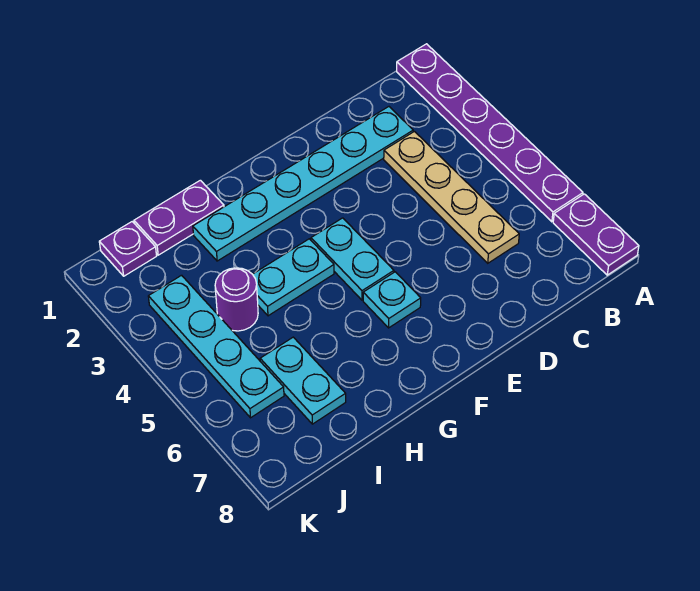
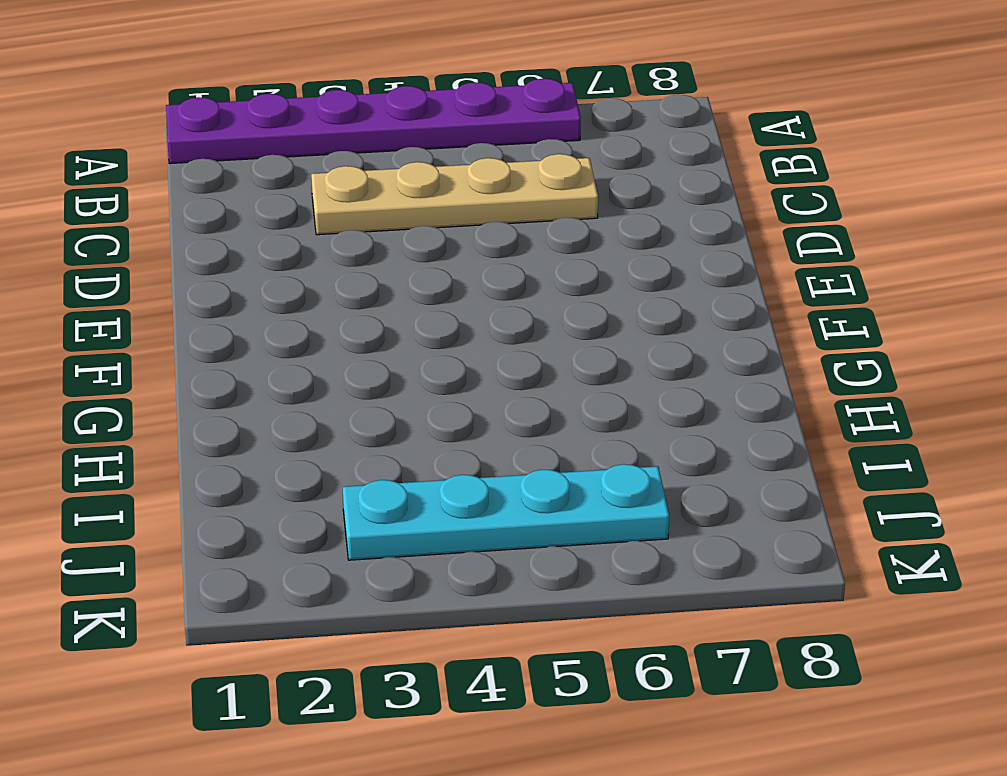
none -> purple plate A7:A8 level 1
none -> cyan plate C2:H2 level 1
none -> cyan plate F4:F5 level 1

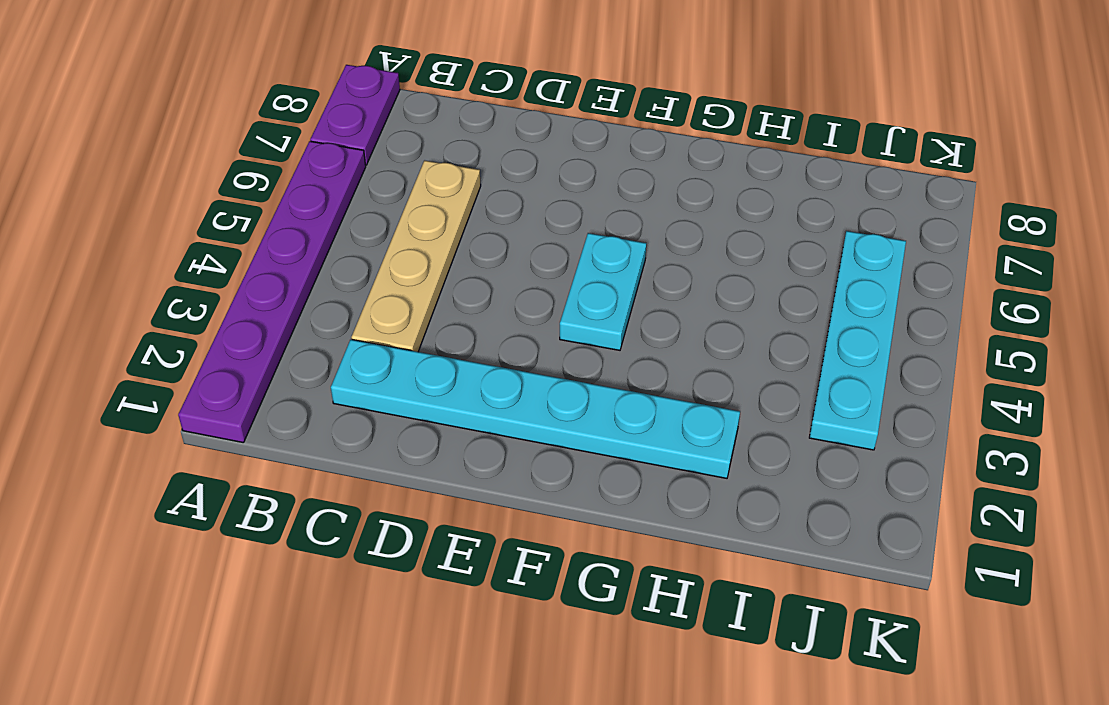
none -> cyan plate F6 level 1
none -> cyan plate G4:H4 level 1
none -> purple plate H1:I1 level 1

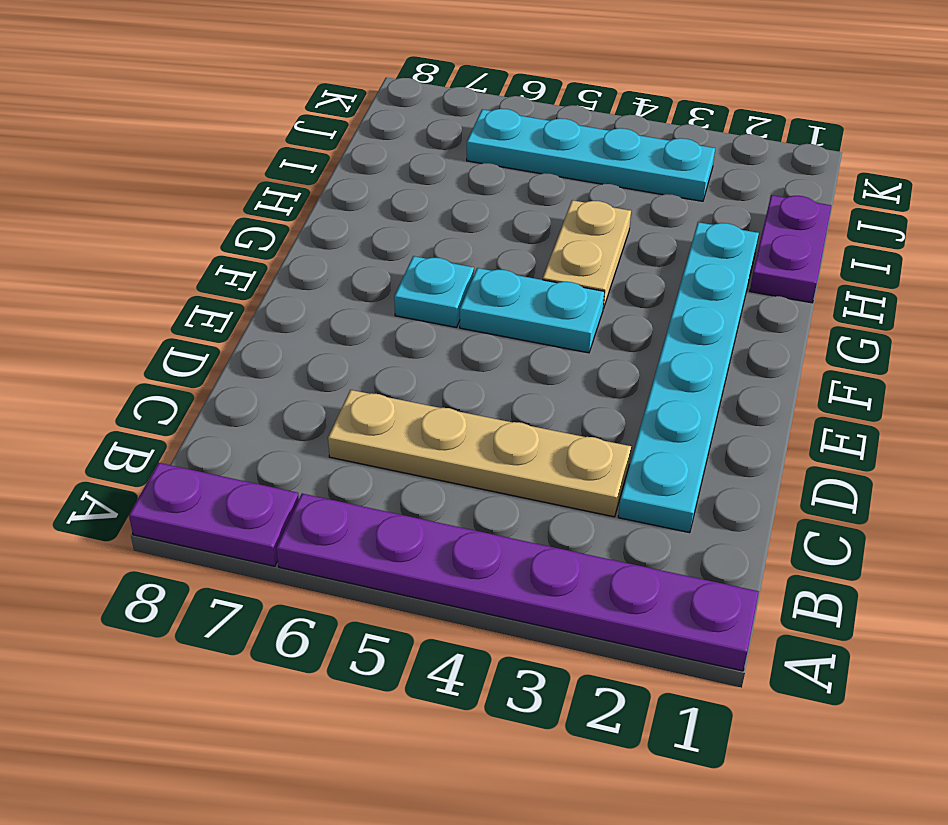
tan plate G4:H4 level 1 -> cyan plate G4:H4 level 1
none -> purple round brick I4 level 1
none -> cyan plate I6:I7 level 1
none -> purple plate J1 level 1

